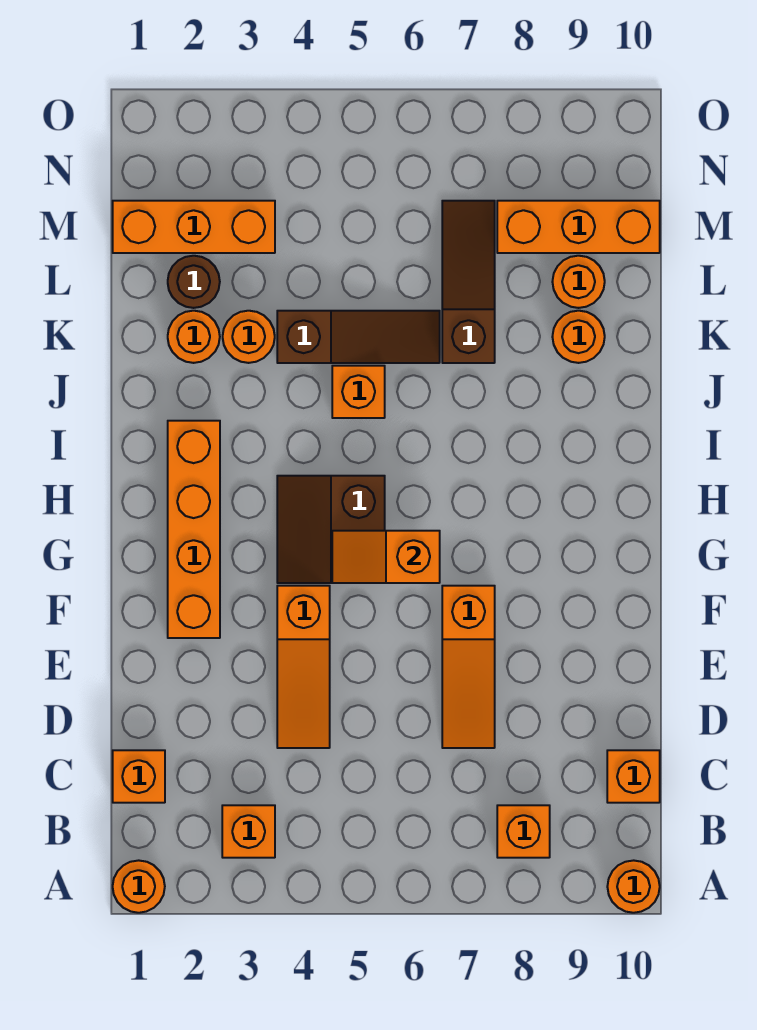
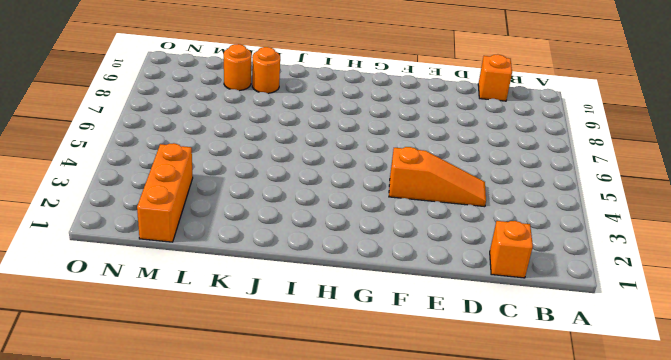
none -> orange round brick A1 level 1
none -> orange round brick A10 level 1
none -> orange brick B3 level 1

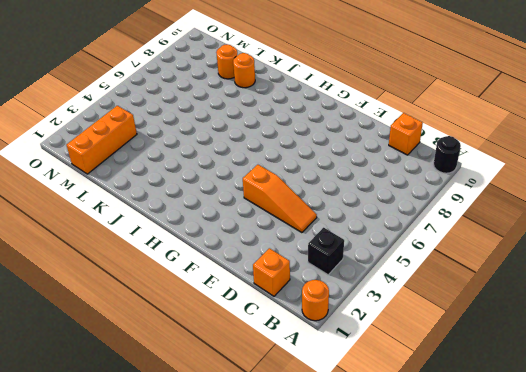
black round brick A10 level 1 -> orange round brick A10 level 1
black brick B3 level 1 -> orange brick B3 level 1
none -> orange brick B8 level 1
none -> orange slope D7:F7 level 1 top F
none -> orange brick F2:I2 level 1

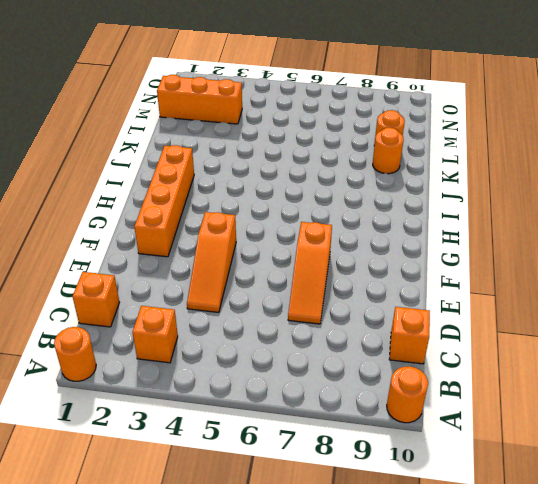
none -> orange brick B8 level 1
none -> brown slope G4:H5 level 1 top 5
none -> orange brick J5 level 1

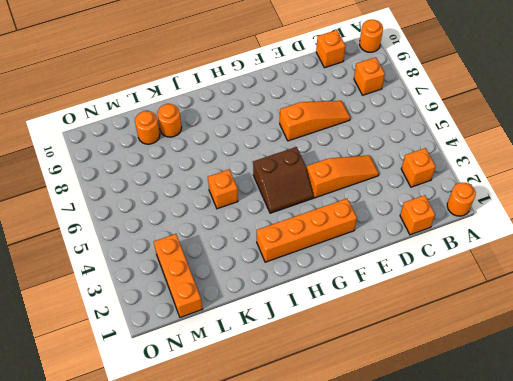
none -> orange round brick K2 level 1
none -> orange round brick K3 level 1
none -> brown slope K4:K6 level 1 top 4

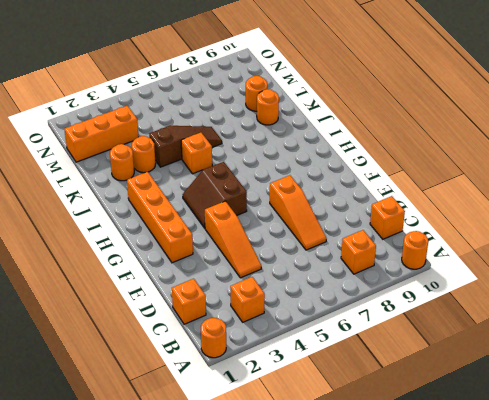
none -> brown slope K7:M7 level 1 top K
none -> brown round brick L2 level 1
none -> orange brick M8:M10 level 1

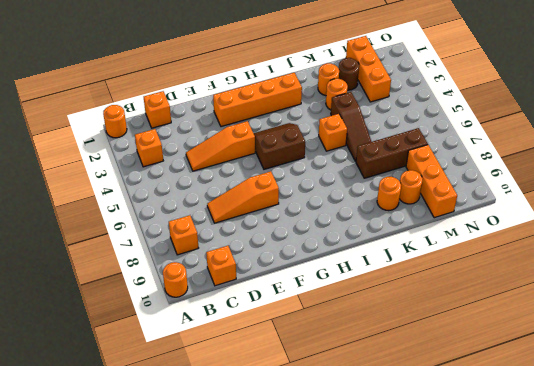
brown brick K7:M7 level 1 -> brown slope K7:M7 level 1 top K
none -> orange slope G5:G6 level 2 top 6

